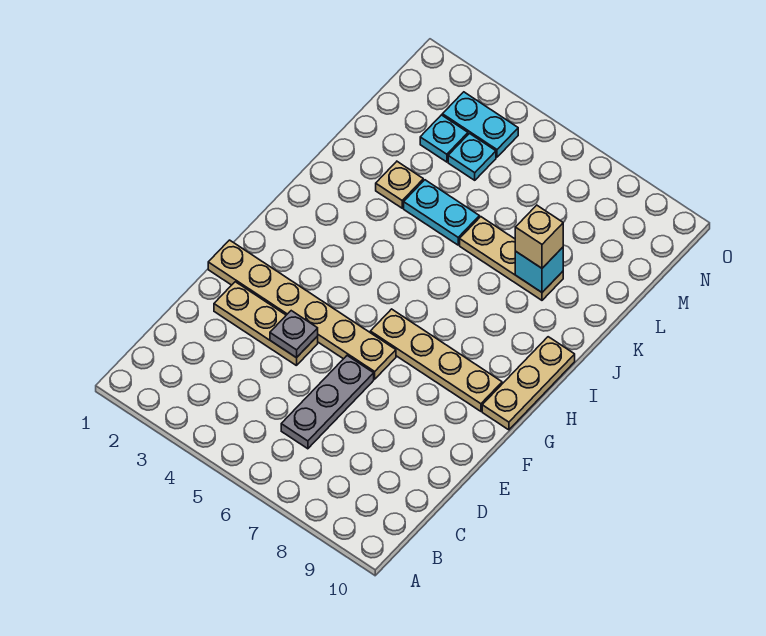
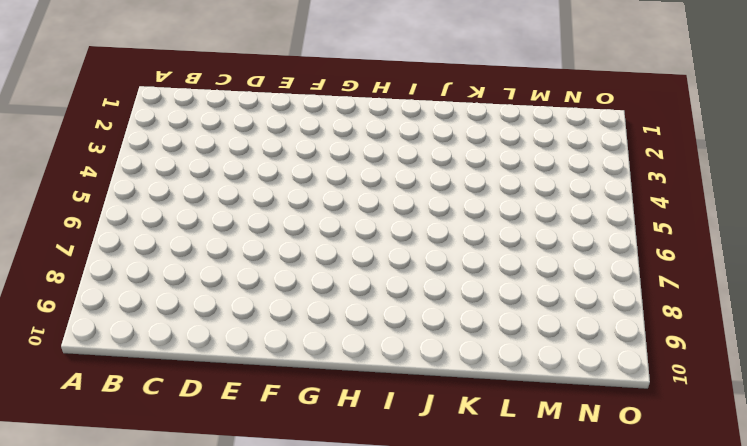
none -> grey plate C6:E6 level 1
none -> tan plate E2:E4 level 1
none -> tan plate F1:F6 level 1

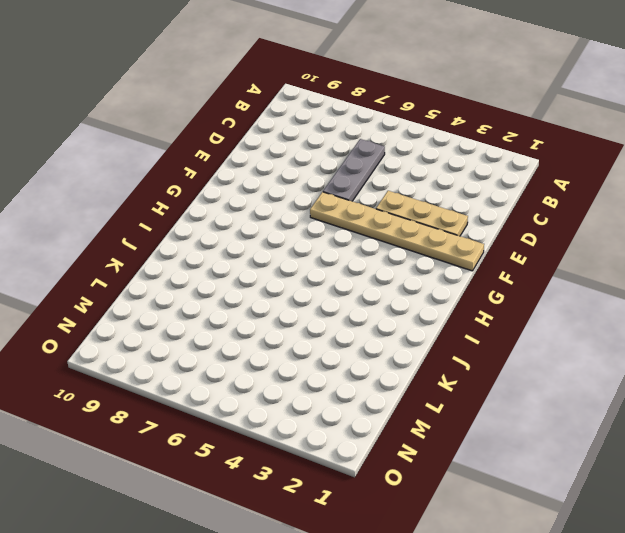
none -> tan plate G6:G9 level 1
none -> tan plate G10:I10 level 1
none -> tan plate K3 level 1

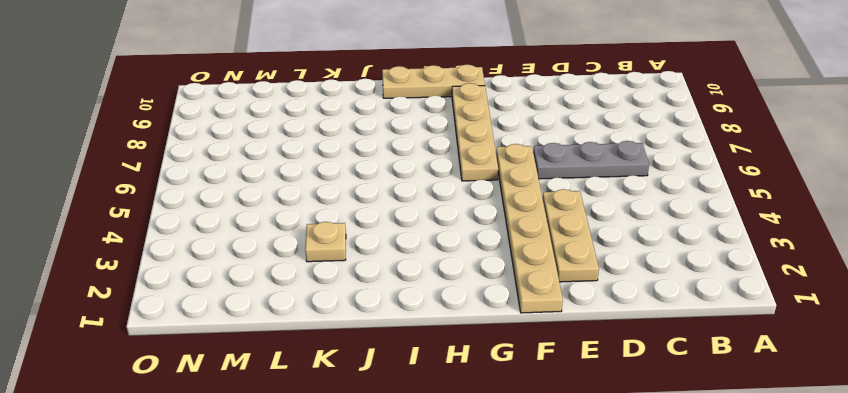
none -> cyan plate K4:K5 level 1
none -> tan plate K6:K8 level 1
none -> cyan plate M3 level 1

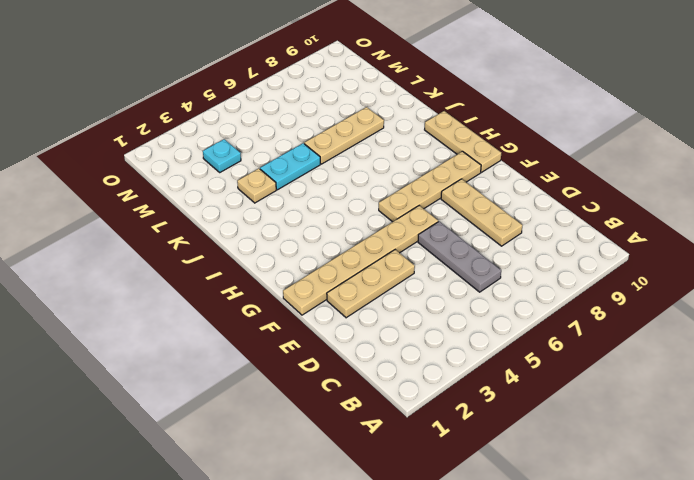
tan plate D8:F8 level 1 -> none
none -> cyan plate M4 level 1
none -> cyan plate N3:N4 level 1
none -> grey plate E4 level 2

